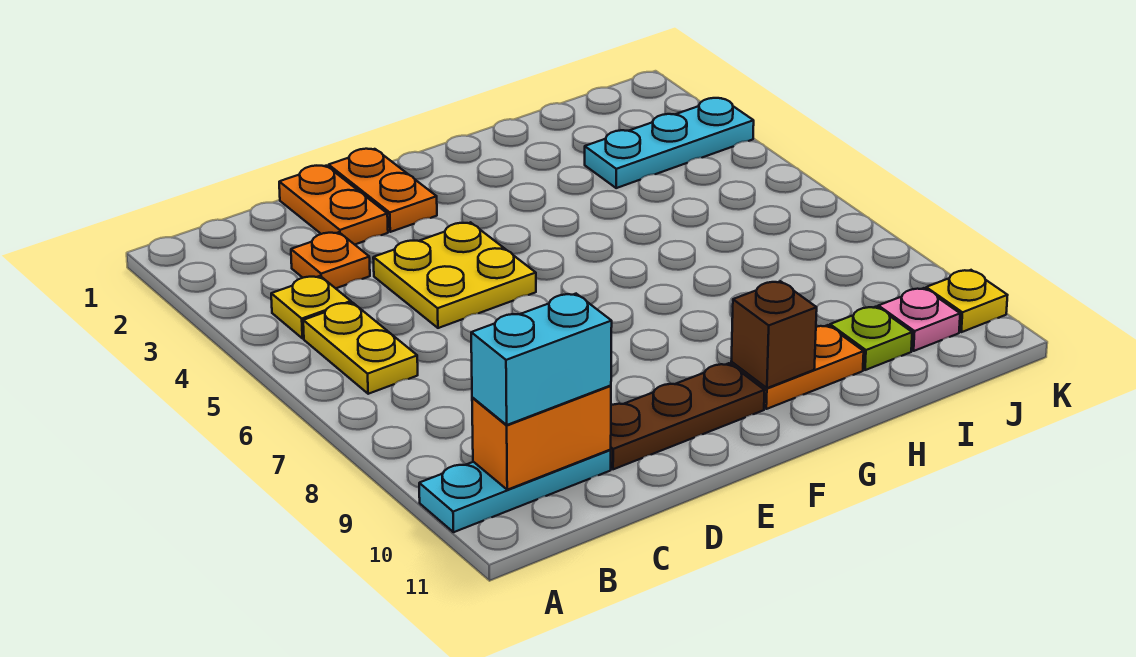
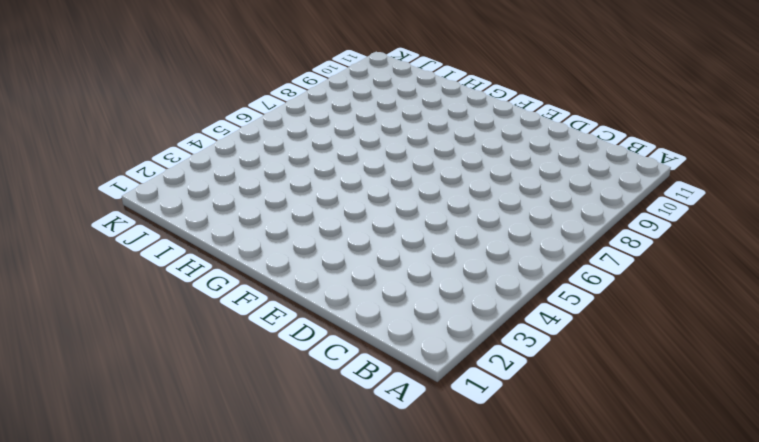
none -> cyan plate A10:C10 level 1
none -> yellow plate B4 level 1
none -> yellow plate B5:B6 level 1

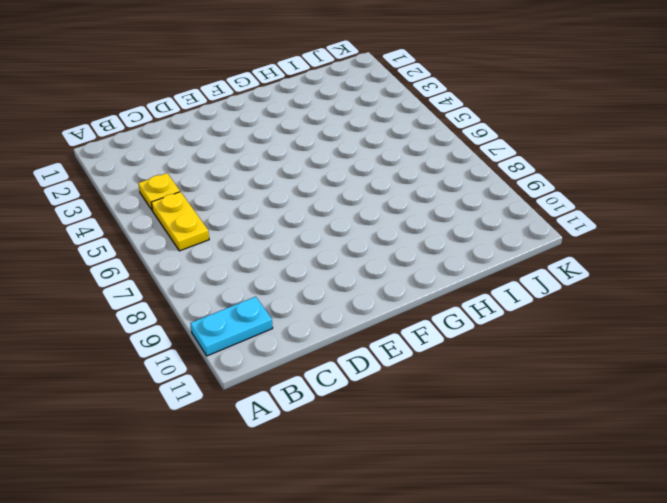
cyan plate A10:B10 level 1 -> cyan plate A10:C10 level 1
none -> orange plate C3 level 1
none -> orange plate D1:D2 level 1
none -> yellow plate D4:E5 level 1

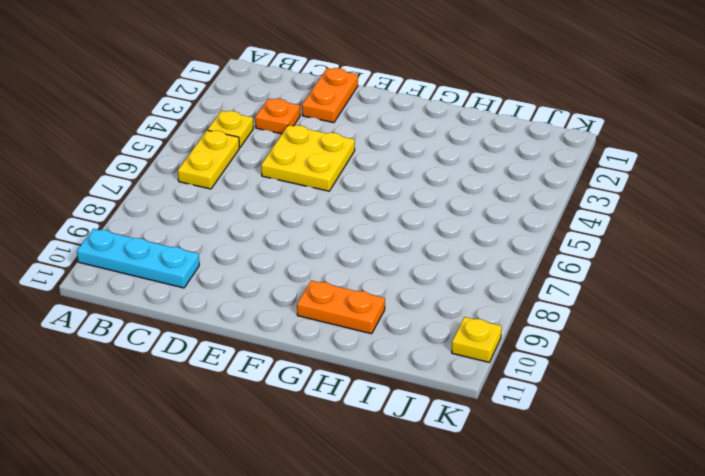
none -> brown plate D10:F10 level 1
none -> orange plate E1:E2 level 1
none -> cyan plate I3:K3 level 1

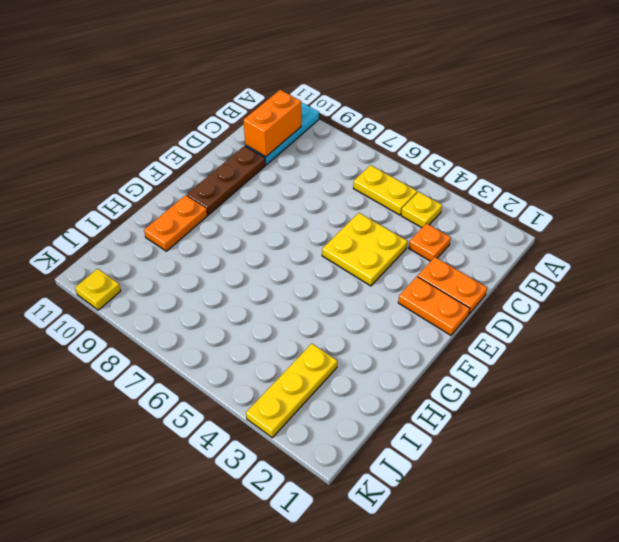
yellow plate I3:K3 level 1 -> cyan plate I3:K3 level 1
none -> lime plate I10 level 1
none -> pink plate J10 level 1
none -> brown brick G10 level 2

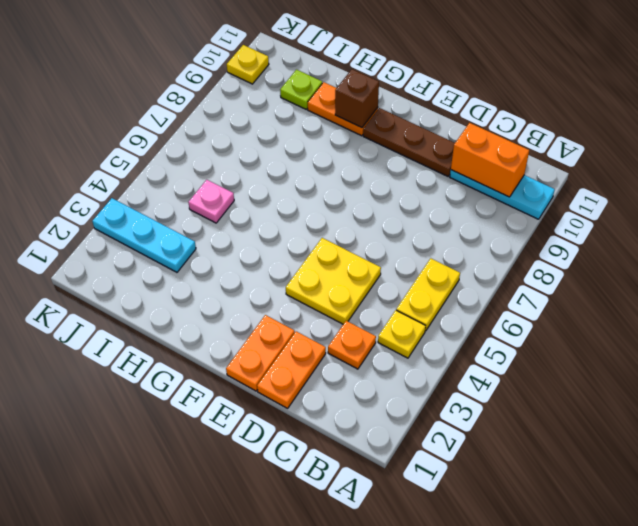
pink plate I5 level 1 -> pink plate J10 level 1
none -> cyan brick B10:C10 level 3

